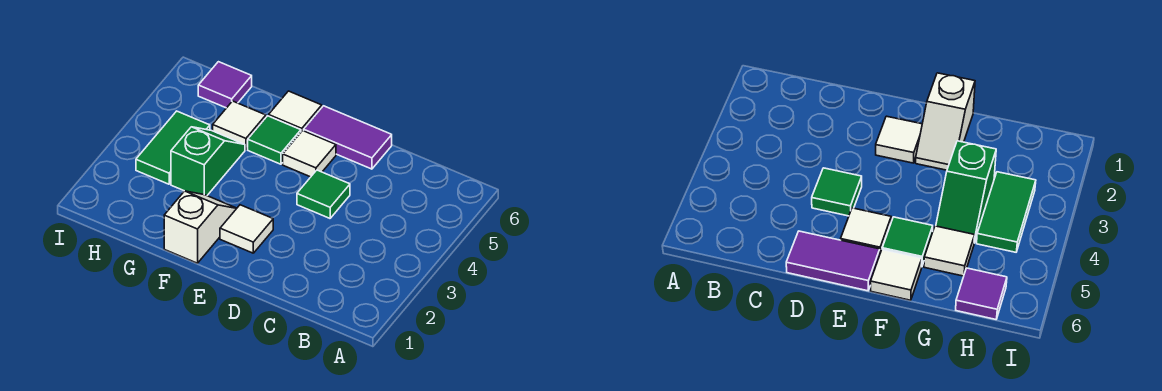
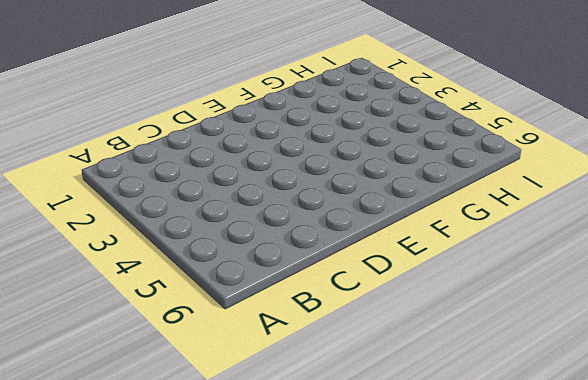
none -> green tile D4 level 1
none -> purple tile D6:E6 level 1

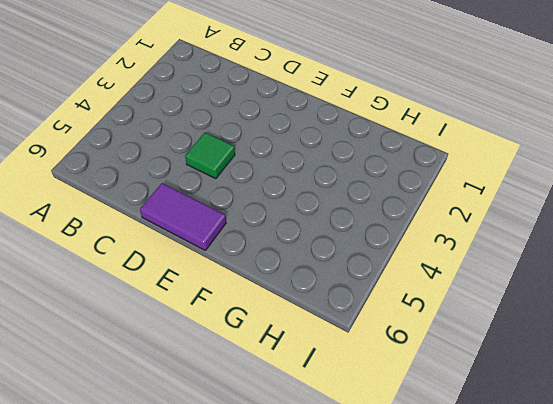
none -> white tile E2 level 1
none -> white tile E5 level 1

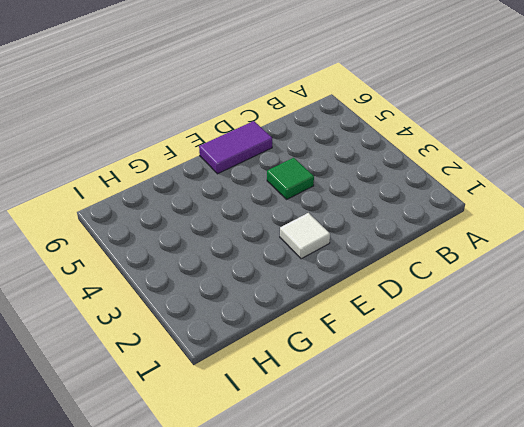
none -> white tile E5 level 1
none -> white slope F1:F2 level 1 top 1

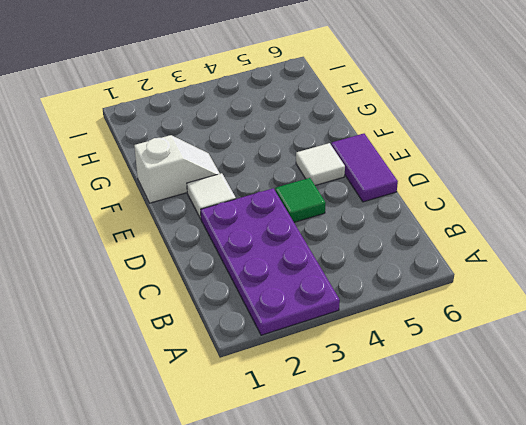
purple plate A2:D3 level 1 -> none
none -> green tile F5 level 1
none -> white tile F6 level 1

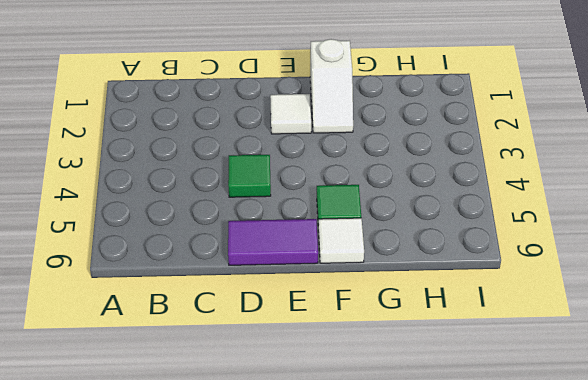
none -> white tile E5 level 1
none -> green slope G3:G4 level 1 top 3

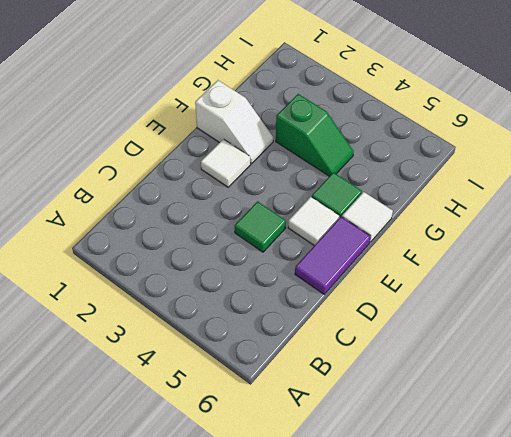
none -> white tile G5 level 1
none -> green tile H3:H4 level 1

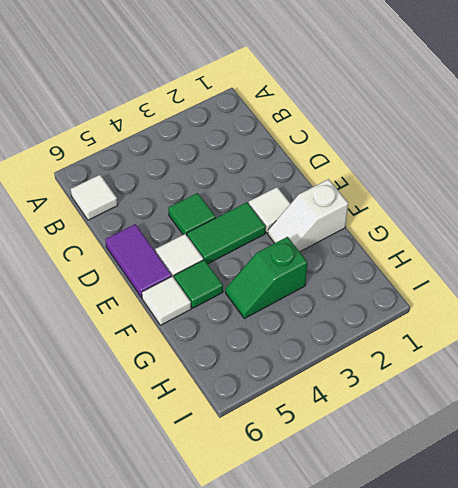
white tile B6 level 1 -> white tile G5 level 1
green tile E3:E4 level 1 -> green tile H3:H4 level 1
none -> purple tile H6 level 1

